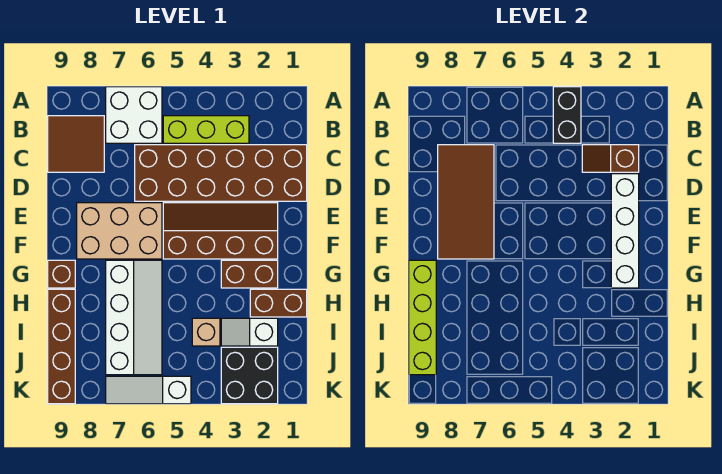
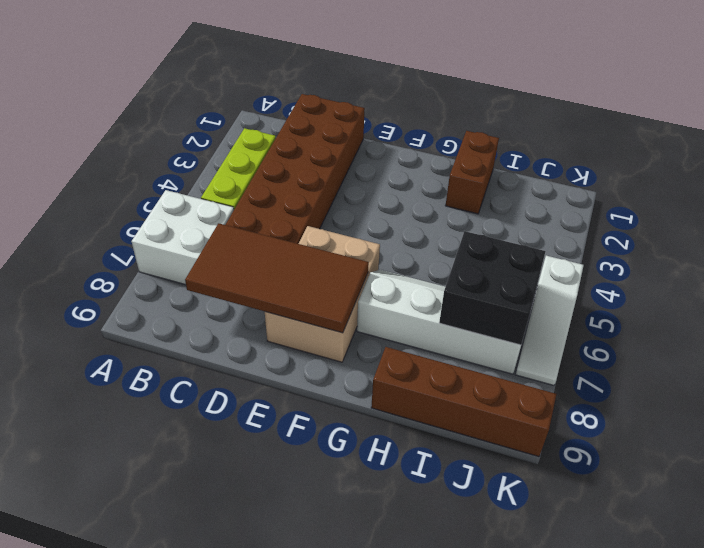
black brick I6:J7 level 2 -> black brick J2:K3 level 1
none -> brown tile B8:C9 level 1
none -> brown slope E2:F5 level 1 top F
none -> brown brick G2:G3 level 1

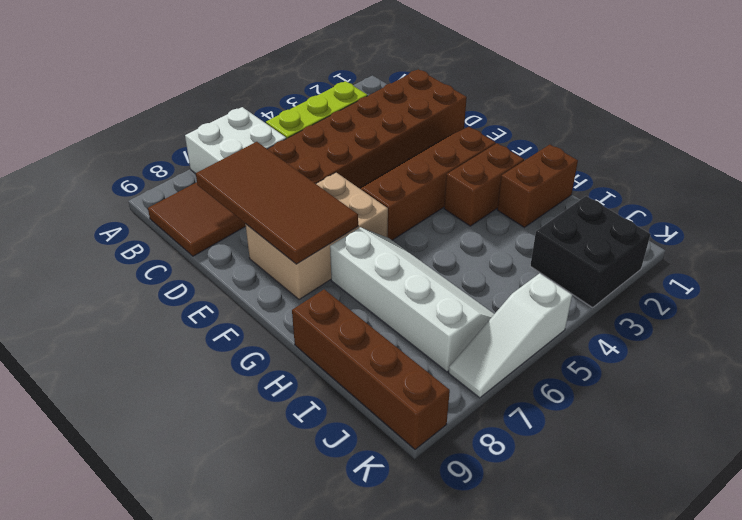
none -> brown brick G9 level 1
none -> white slope I2:I3 level 1 top 2
none -> tan brick I4 level 1

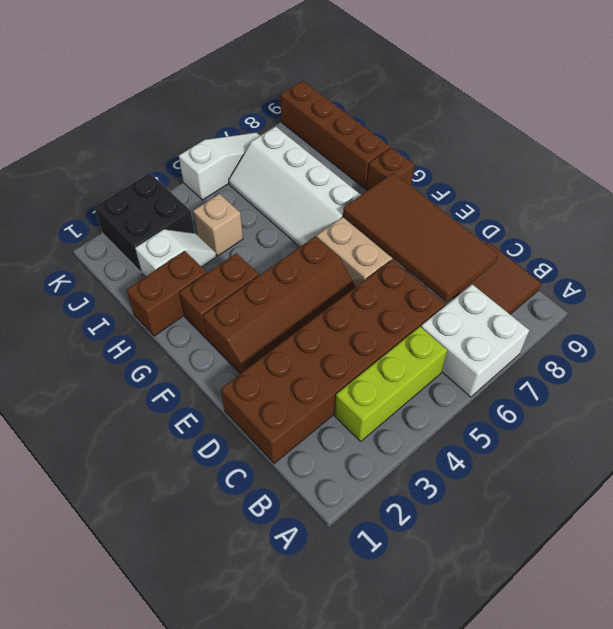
none -> black brick A4:B4 level 2
none -> brown slope C2:C3 level 2 top 2
none -> white brick D2:G2 level 2

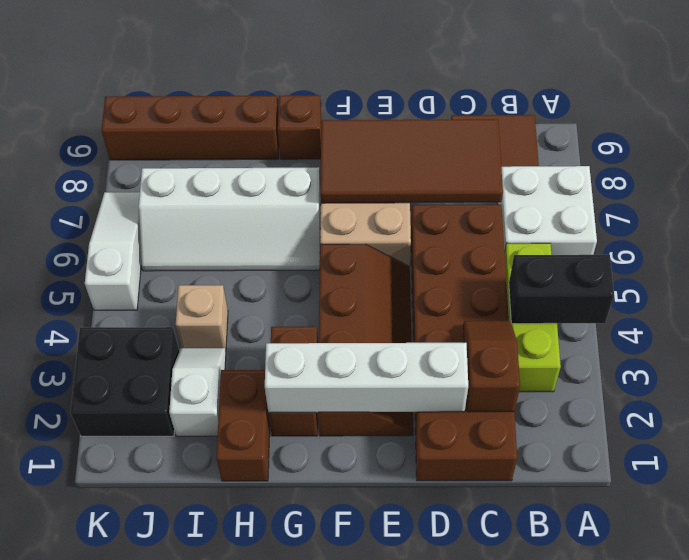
none -> lime brick G9:J9 level 2

